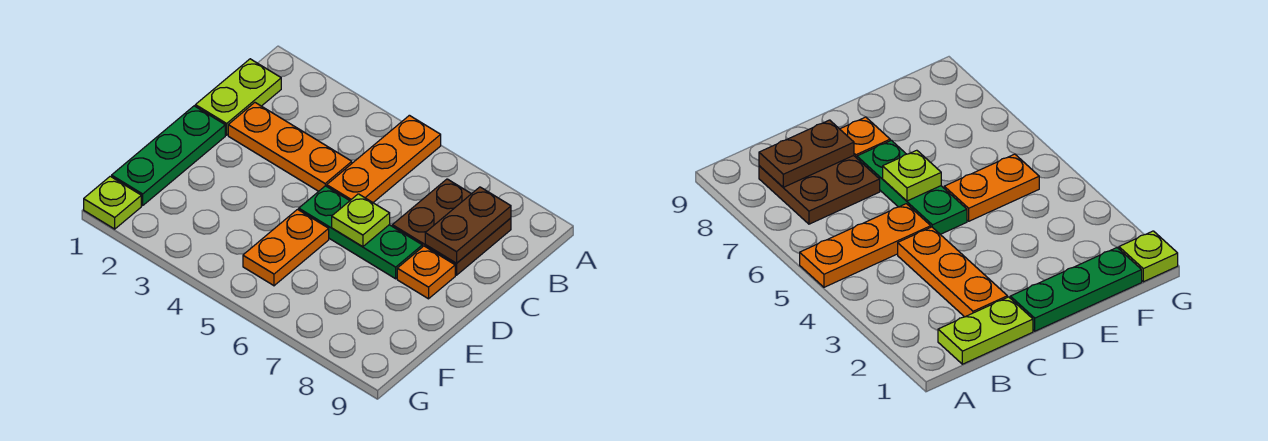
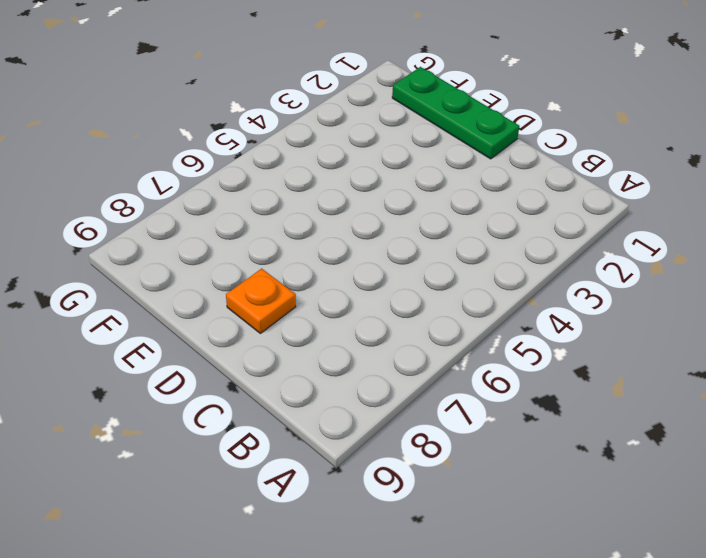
none -> orange plate A5:C5 level 1
none -> lime plate B1:C1 level 1

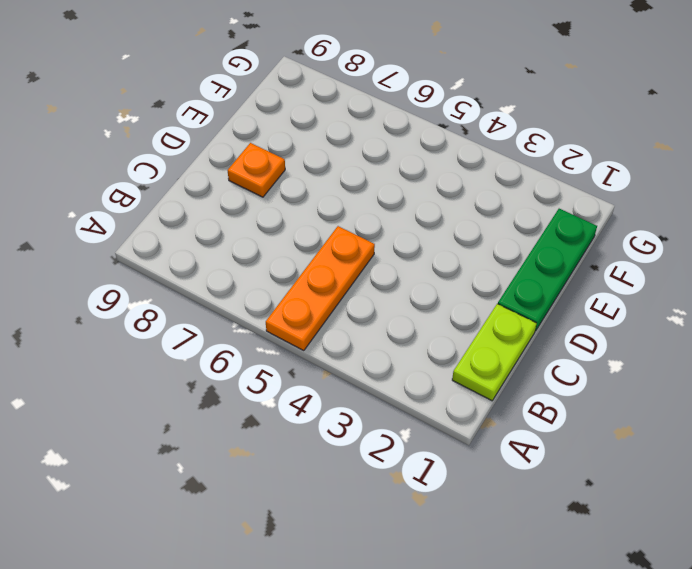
none -> brown plate B7:C8 level 1
none -> orange plate C2:C4 level 1

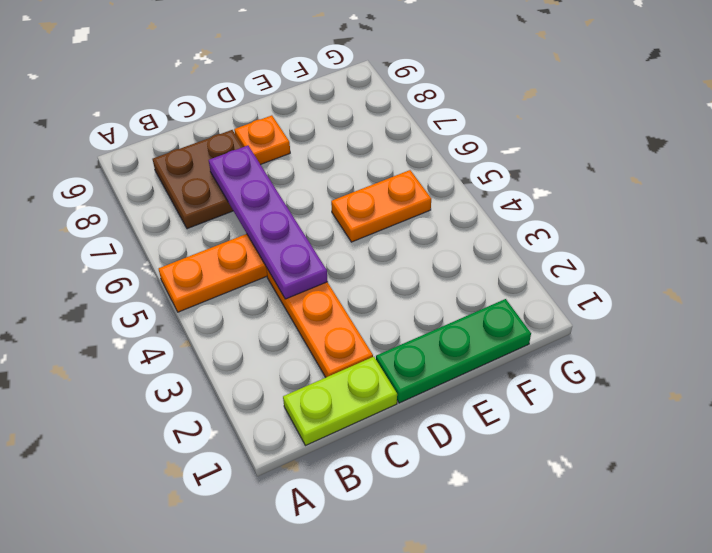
purple plate C4:C7 level 2 -> none
none -> green plate D5:D7 level 1
none -> lime plate G1 level 1

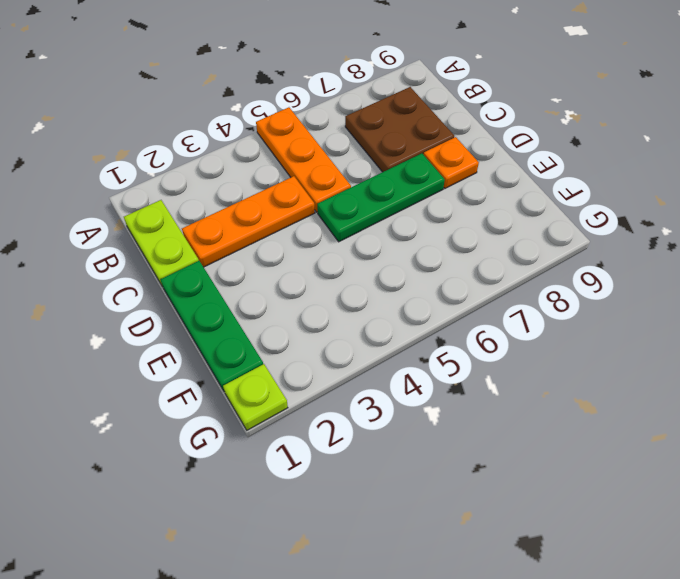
none -> orange plate E5:F5 level 1
none -> brown plate B8:C8 level 2

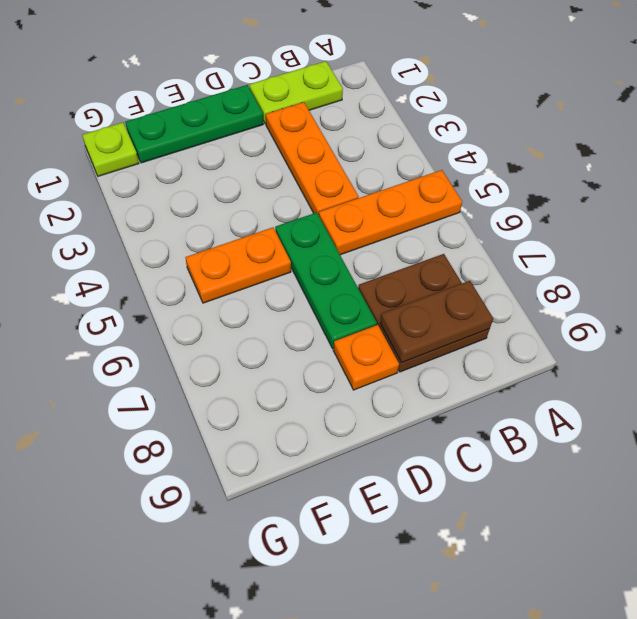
none -> lime plate D6 level 2

